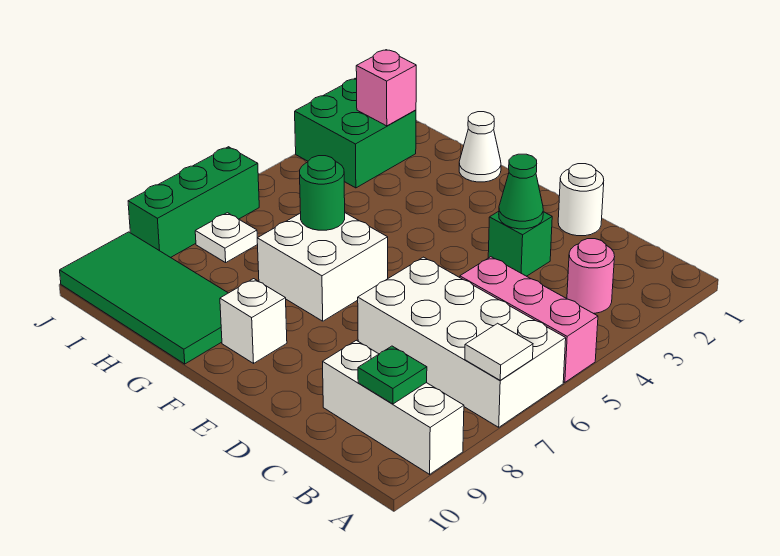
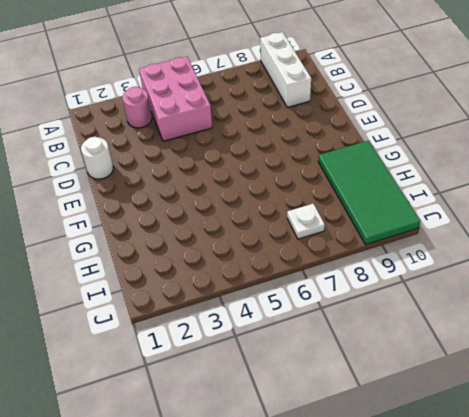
pink brick A4:C5 level 1 -> pink brick A5:C5 level 1
none -> white brick A6:D7 level 1
none -> green brick D3 level 1
none -> white brick F6:G7 level 1

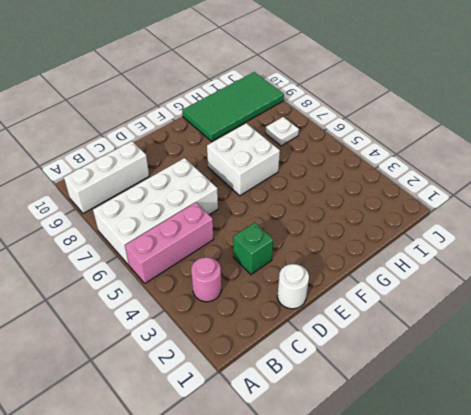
none -> white brick F9 level 1
none -> white cone G1 level 1
none -> green brick I2:J3 level 1

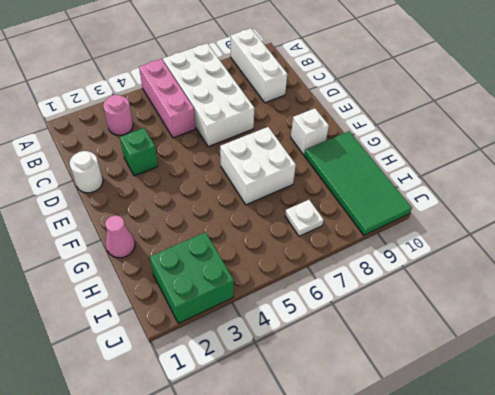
pink cone G1 level 1 -> white cone G1 level 1
none -> green brick J6:J8 level 1
none -> white tile A7 level 2
none -> green plate B9 level 2

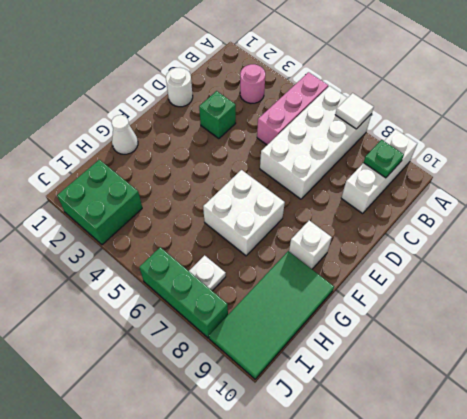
none -> green cone D3 level 2
none -> green round brick G6 level 2
none -> pink brick I2 level 2

